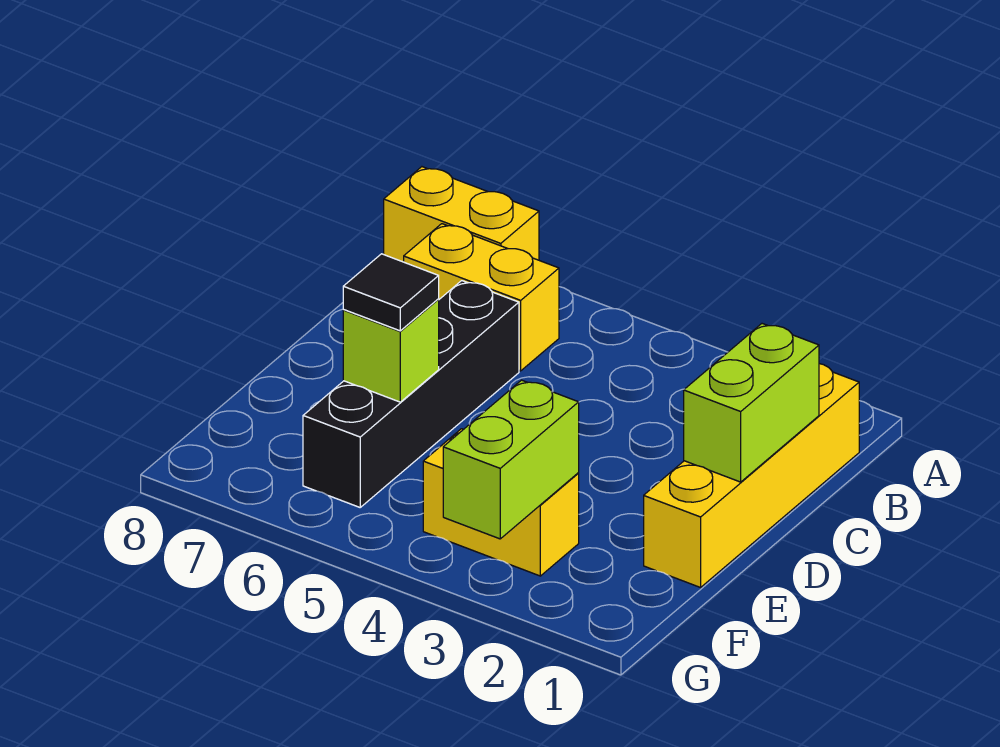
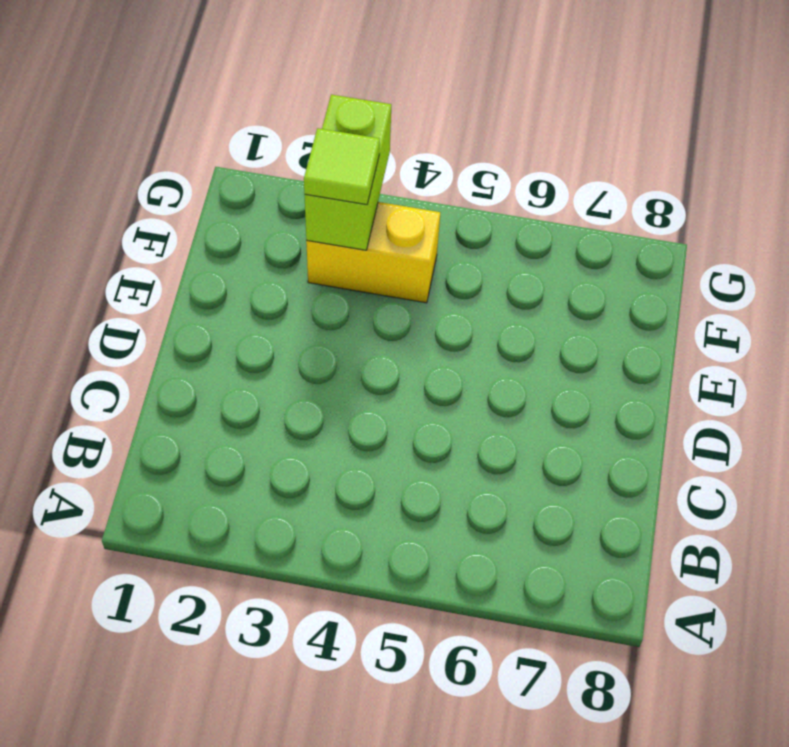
lime tile F3 level 3 -> none
none -> yellow brick A7:A8 level 1
none -> yellow brick B1:E1 level 1

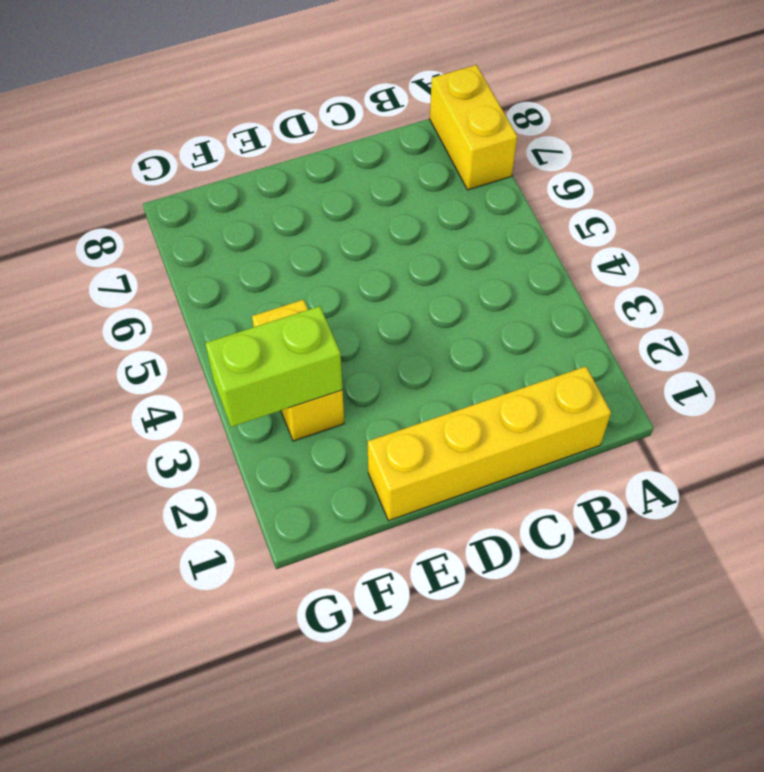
none -> yellow brick B6:B7 level 1
none -> black brick C6:F6 level 1

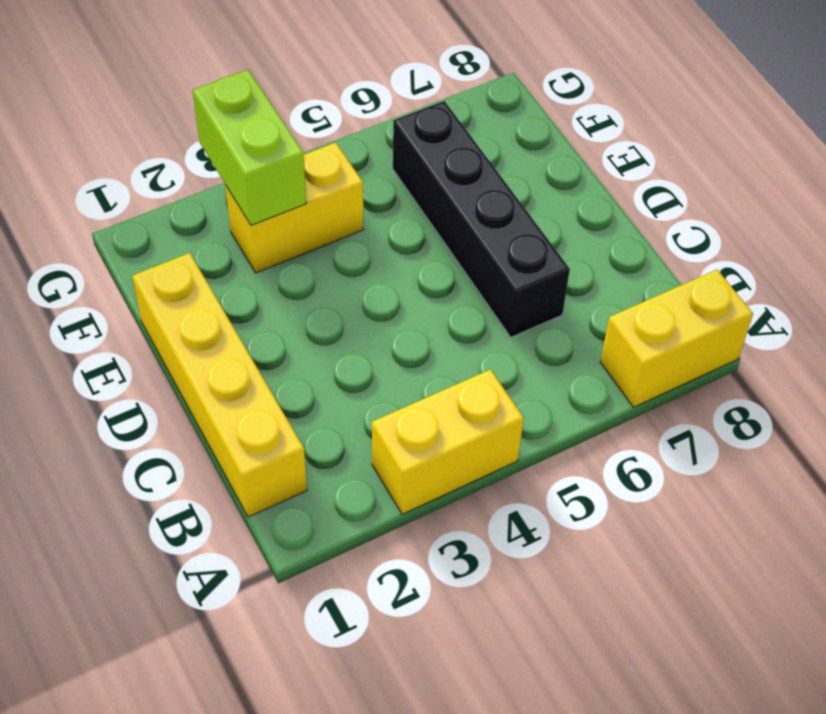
yellow brick A3:A4 level 1 -> yellow brick B6:B7 level 1
none -> lime brick C1:D1 level 2
none -> lime brick E6 level 2

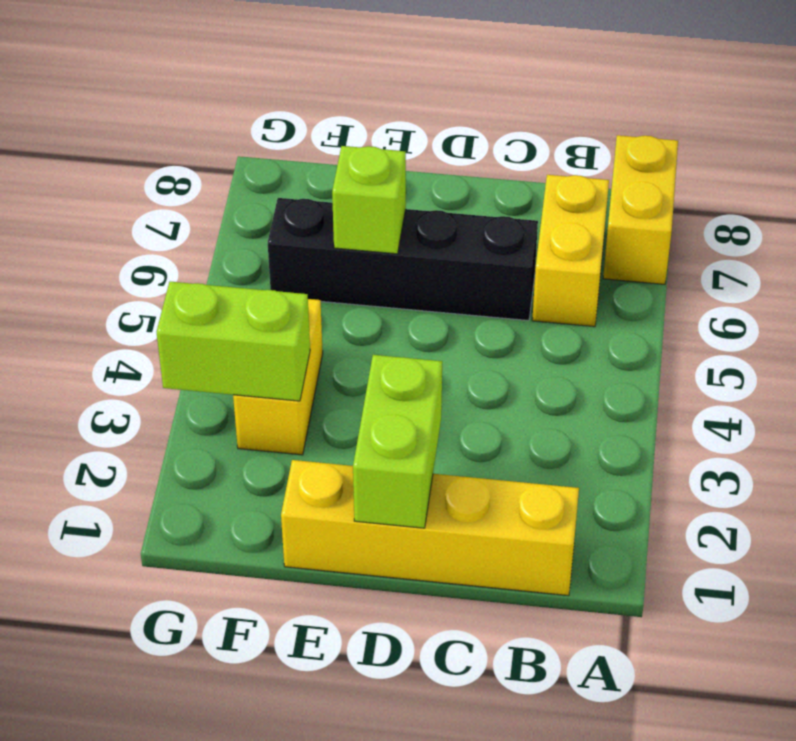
lime brick D1:D2 level 2 -> lime brick C1:D1 level 2
none -> black tile E6 level 3

